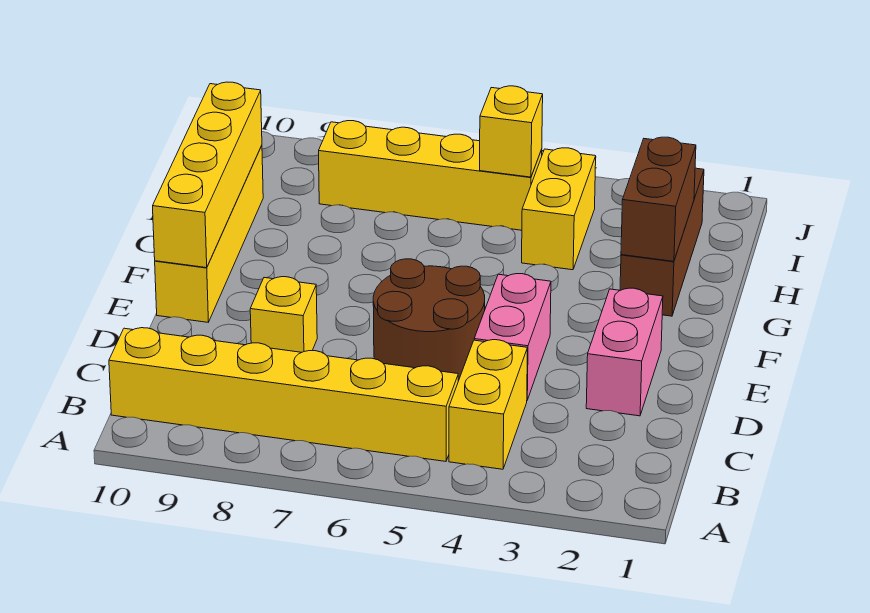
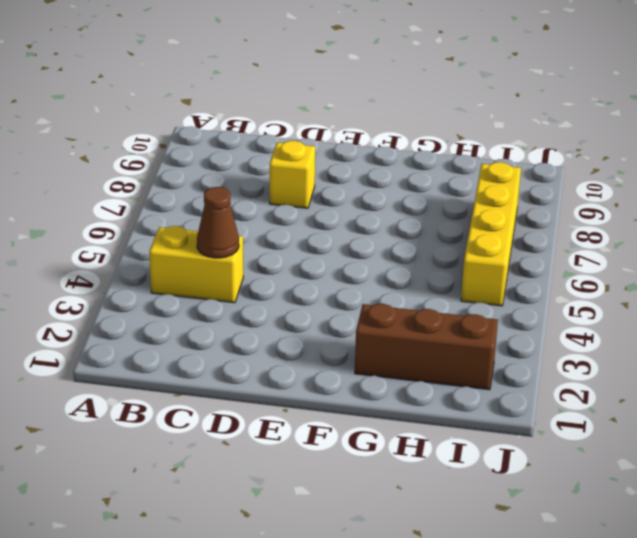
brown cone C4 level 2 -> none
none -> yellow brick B5:B10 level 1
none -> pink brick D2:E2 level 1
none -> pink brick D4:E4 level 1

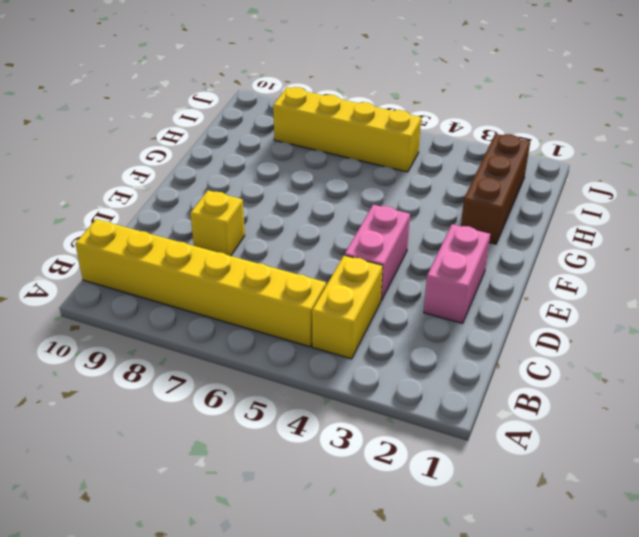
none -> brown round brick D5:E6 level 1
none -> yellow brick E10:H10 level 1
none -> yellow brick H4:I4 level 1

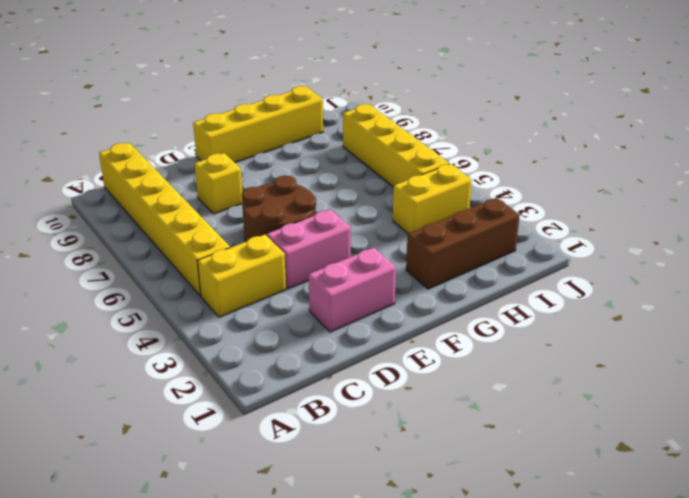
none -> yellow brick E10:H10 level 2
none -> brown brick G2:H2 level 2
none -> yellow brick I5 level 2

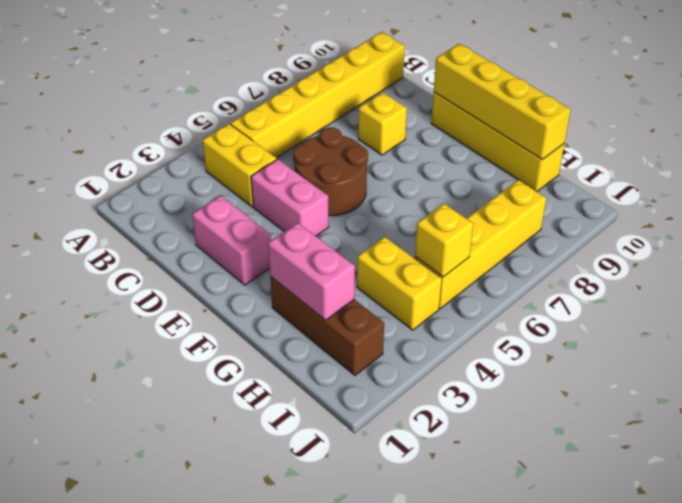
pink brick G2:H2 level 2 -> brown brick G2:H2 level 2

